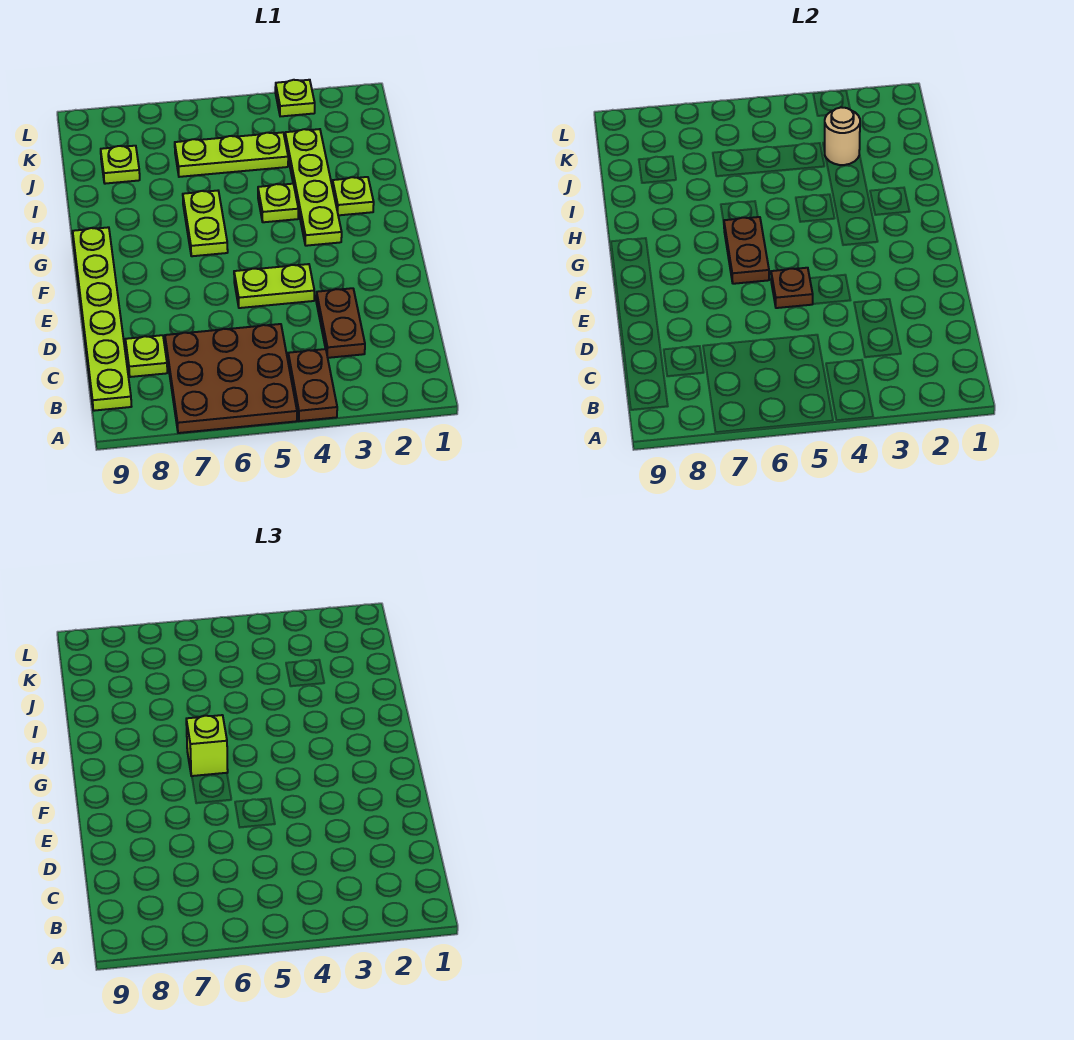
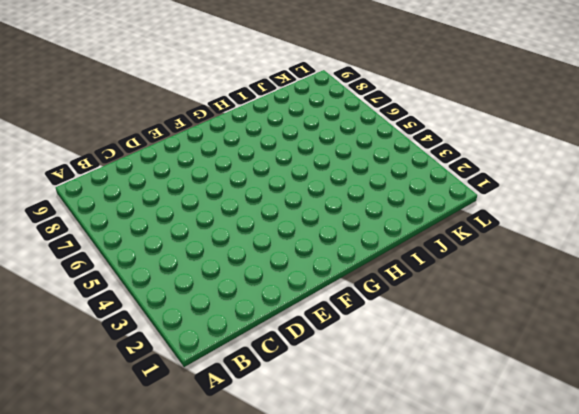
none -> brown plate A4:B4 level 1
none -> brown plate A5:C7 level 1
none -> lime plate B9:G9 level 1

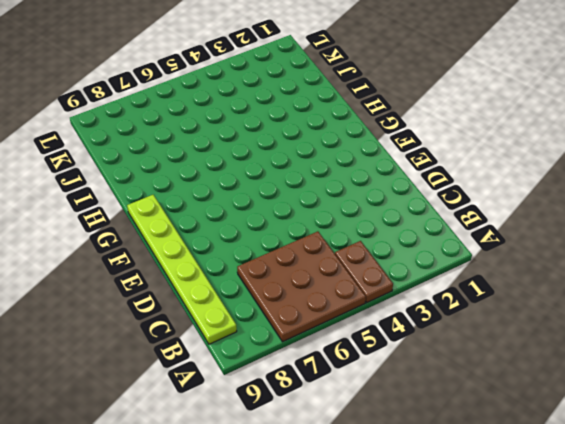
none -> brown plate C3:D3 level 1
none -> lime plate C8 level 1
none -> lime plate E4:E5 level 1

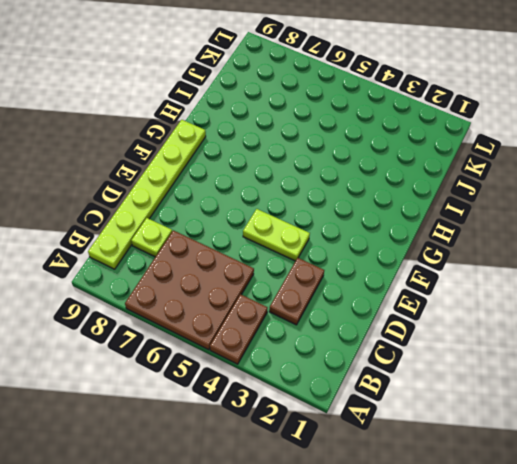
none -> lime plate G3:J3 level 1
none -> lime plate G6:H6 level 1
none -> lime plate H2 level 1

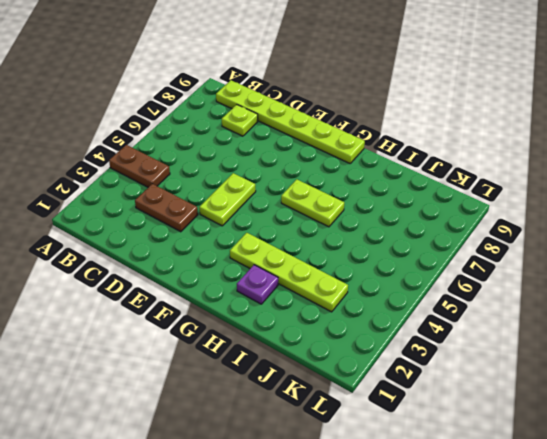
purple plate H2 level 1 -> lime plate H2 level 1
none -> brown plate A5:C7 level 1
none -> lime plate H4 level 1
none -> lime plate J4:J6 level 1

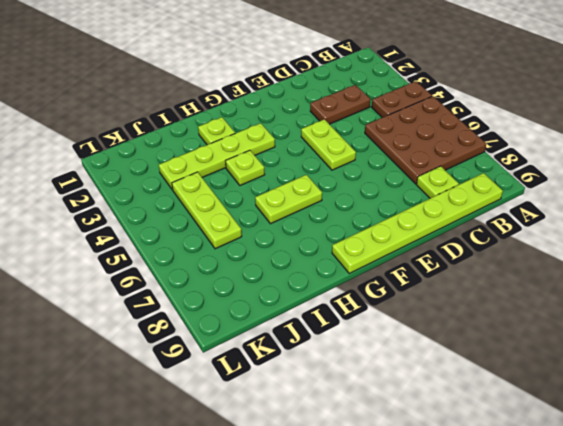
none -> lime plate J8 level 1
none -> lime plate L3 level 1
none -> brown plate E5 level 2

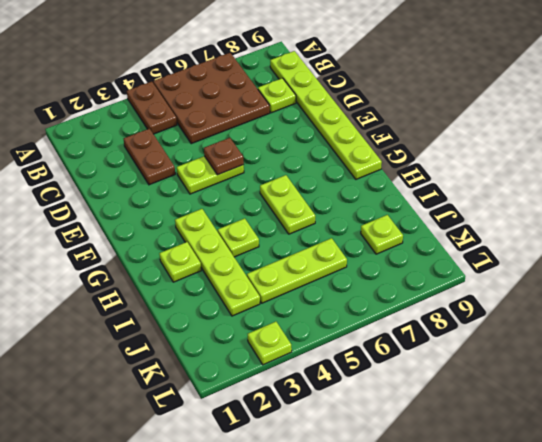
none -> brown plate F6:G6 level 2
none -> tan round brick J3 level 2
none -> lime brick G6 level 3

